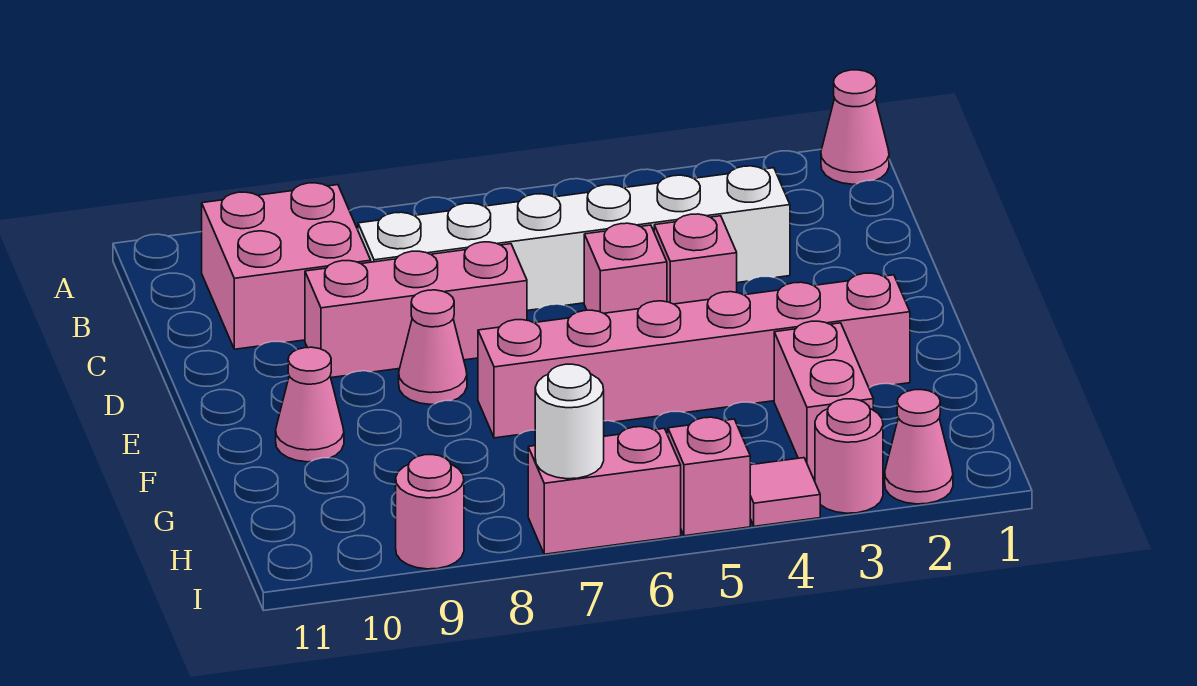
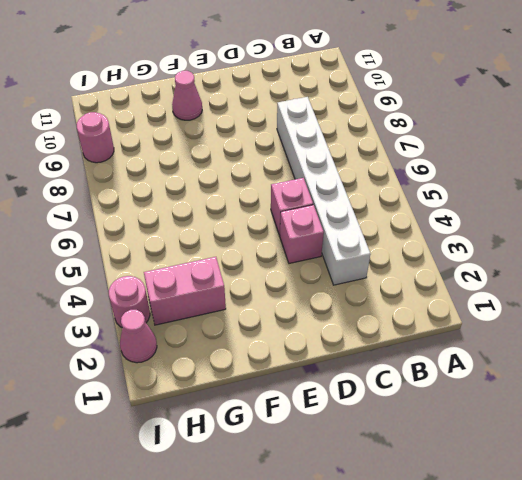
none -> pink cone A1 level 1
none -> pink brick B9:C10 level 1
none -> pink brick D7:D9 level 1

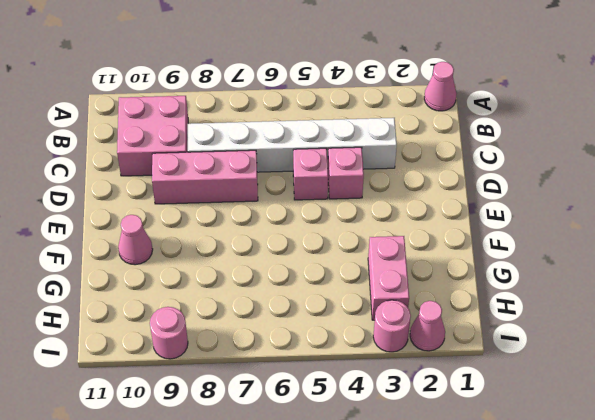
none -> pink cone E8 level 1
none -> pink brick F2:F7 level 1
none -> pink tile I4 level 1

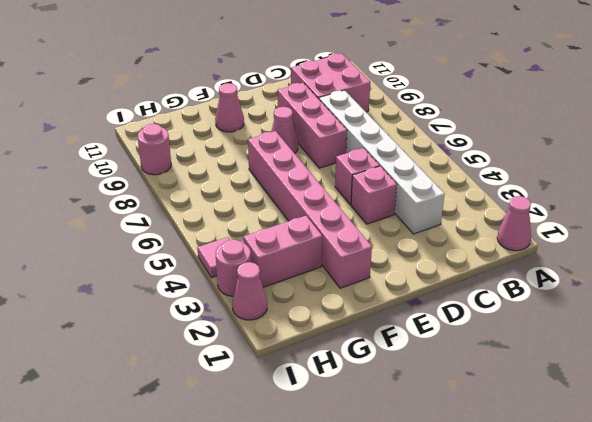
none -> pink brick I5 level 1
none -> pink brick I6:I7 level 1
none -> white round brick I7 level 2

